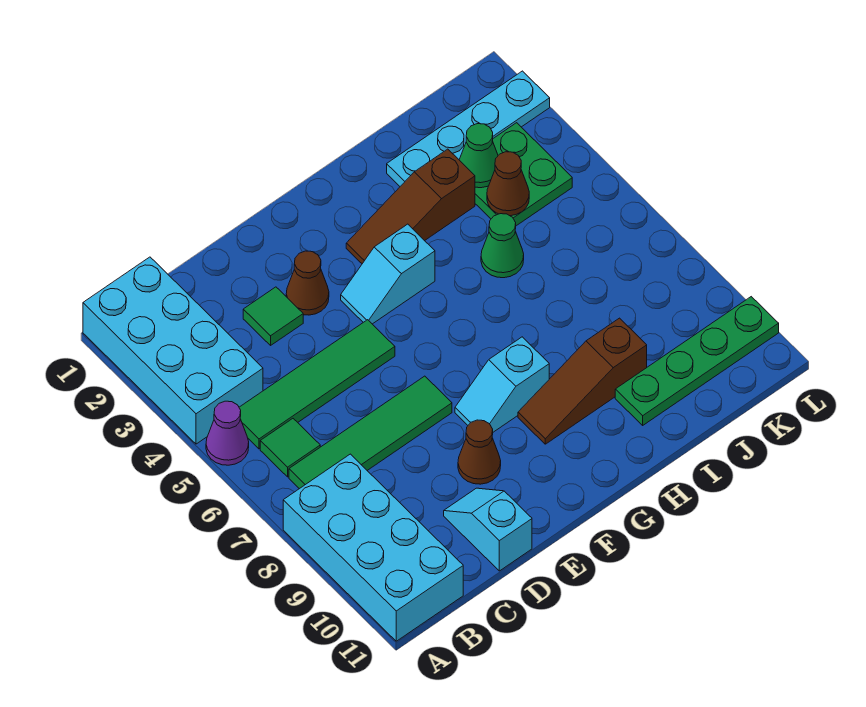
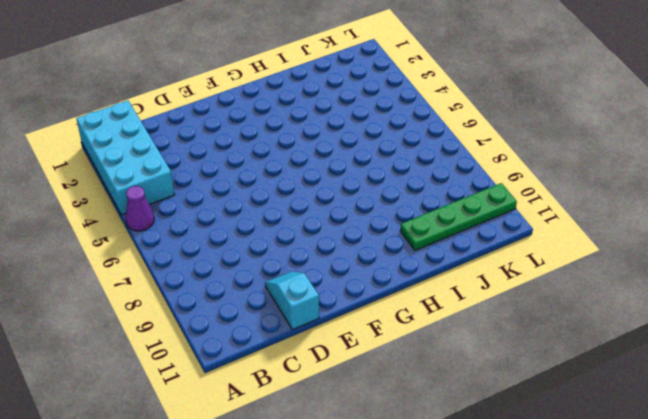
none -> cyan brick A8:B11 level 1
none -> green tile B5:E5 level 1
none -> green tile B6 level 1

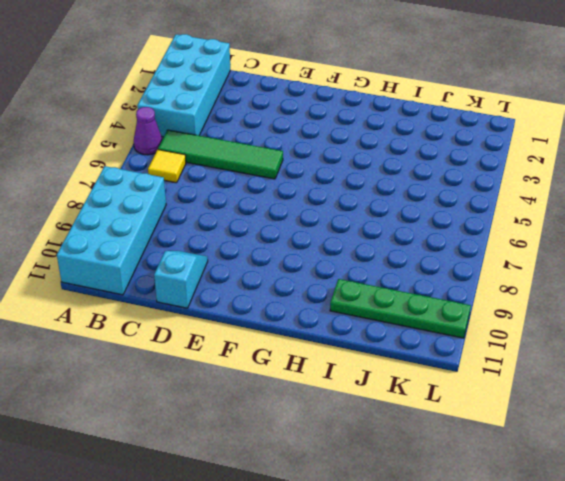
yellow tile B6 level 1 -> green tile B6 level 1
none -> green tile B7:E7 level 1
none -> green tile D3 level 1
none -> brown cone E3 level 1

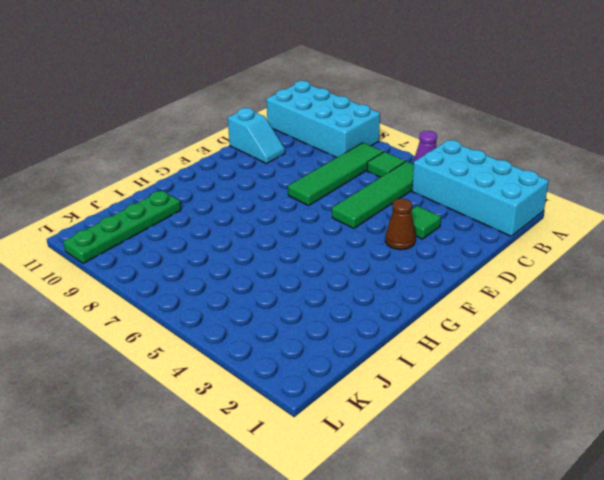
none -> brown cone E9 level 1
none -> cyan slope F4:G4 level 1 top G
none -> cyan slope F8:G8 level 1 top G

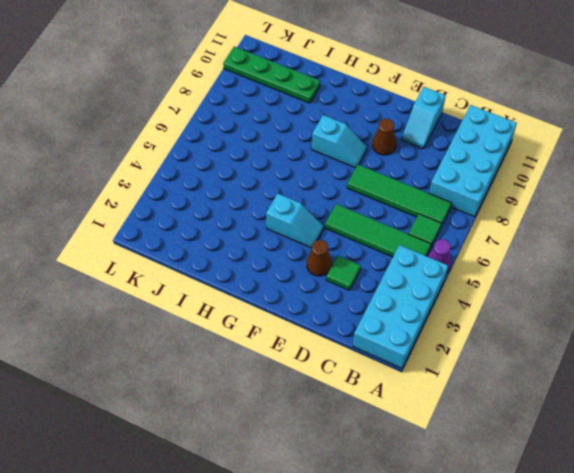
none -> brown slope G3:I3 level 1 top I
none -> brown slope G9:I9 level 1 top I
none -> cyan plate I2:L2 level 1

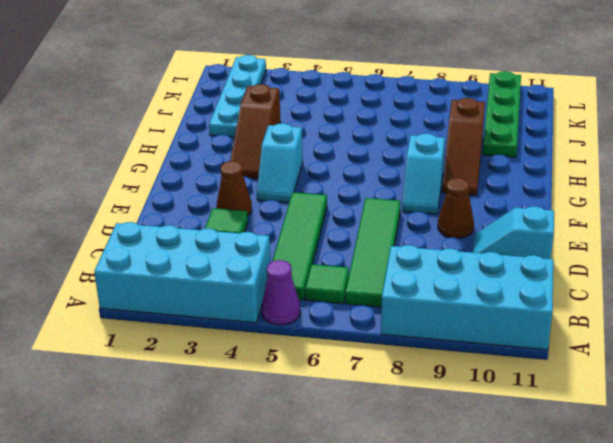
none -> green cone I5 level 1
none -> green plate J3:K4 level 1
none -> green cone J3 level 2

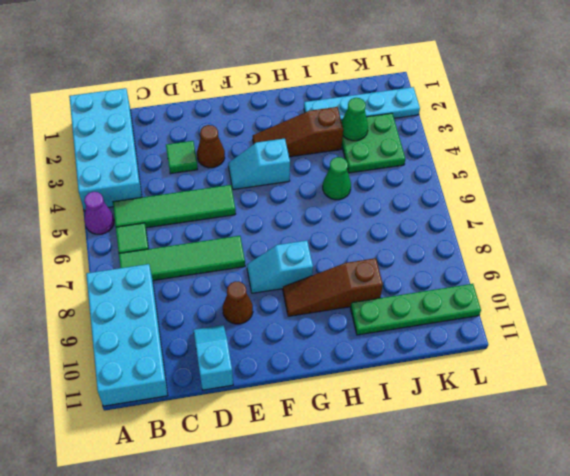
none -> brown cone J4 level 2

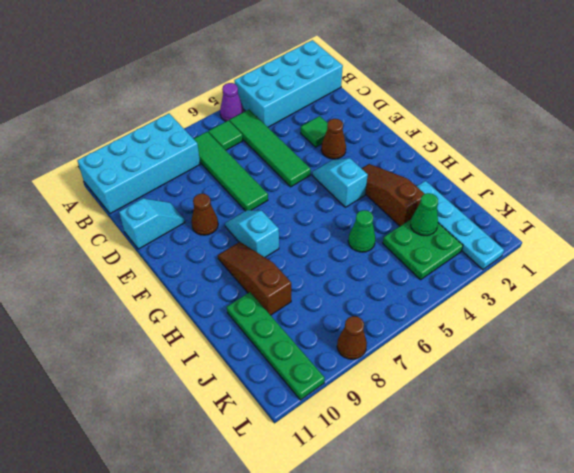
brown cone L8 level 1 -> brown cone J4 level 2

